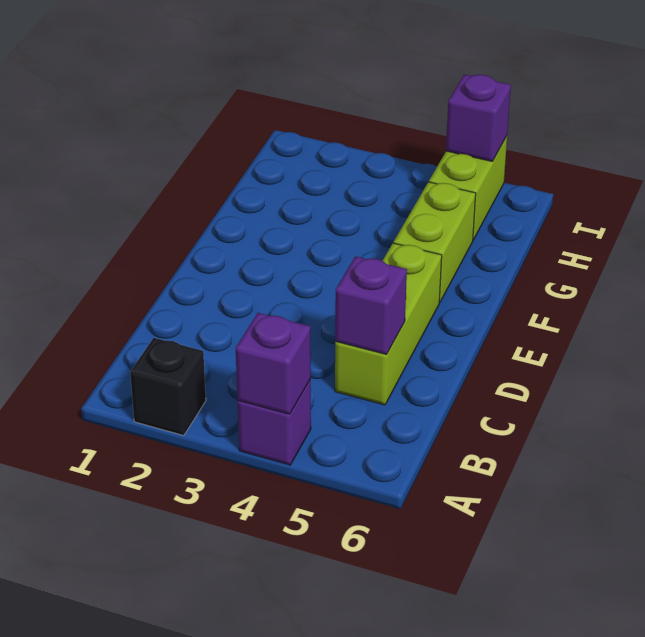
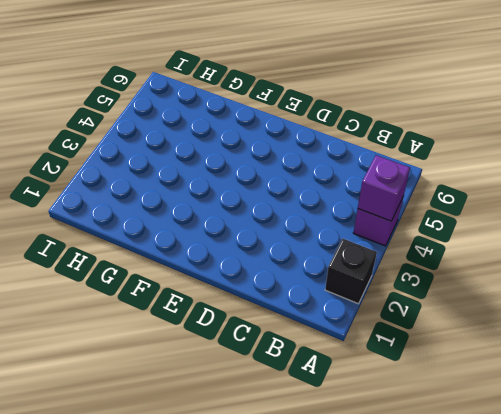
none -> lime brick C5:E5 level 1
none -> lime brick F5:G5 level 1

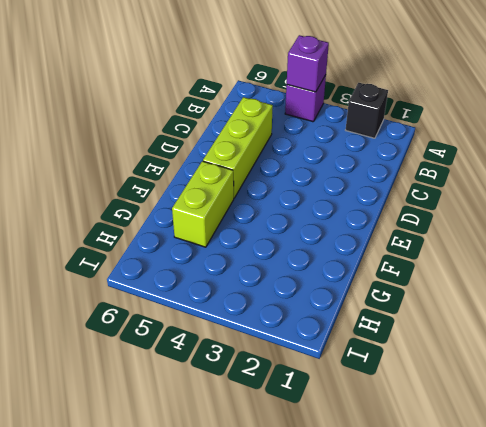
none -> lime brick H5:I5 level 1
none -> purple brick C5 level 2

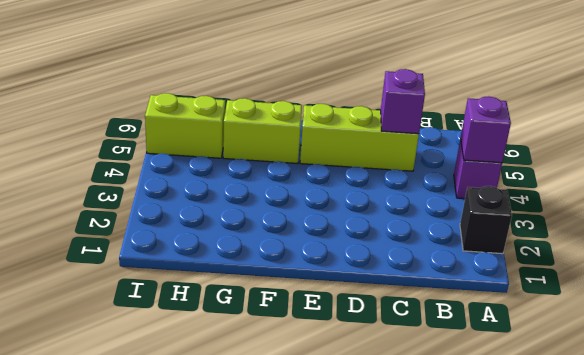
none -> purple brick I5 level 2

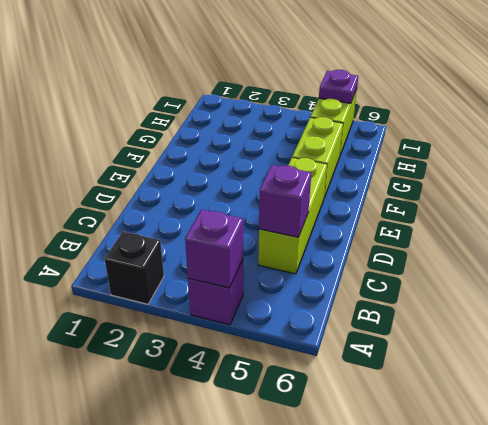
purple plate I5 level 2 -> purple brick I5 level 2

